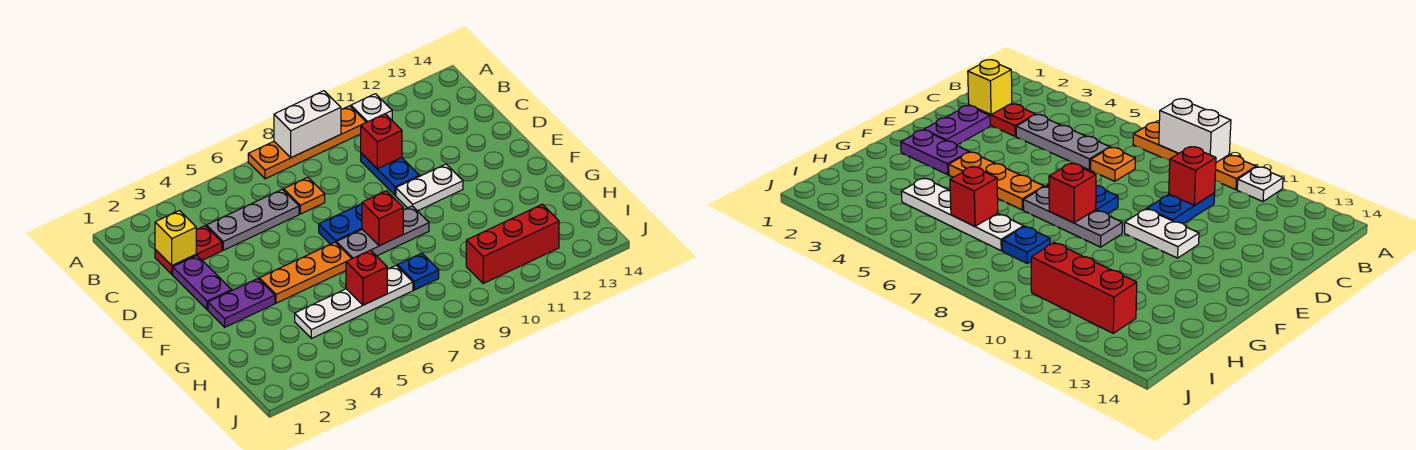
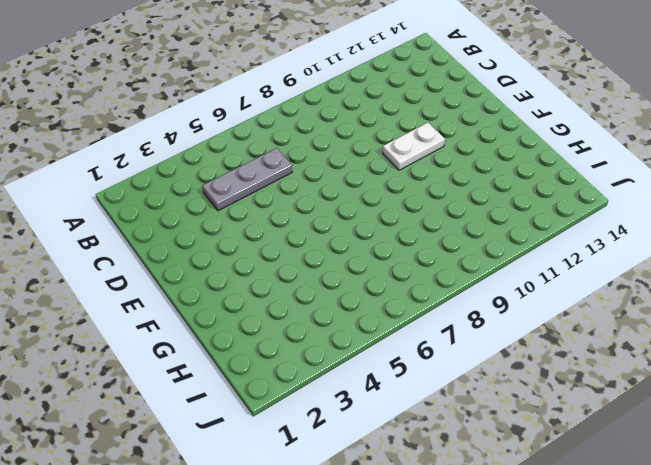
none -> orange plate A7:A10 level 1
none -> white plate A11 level 1
none -> red plate C2:C3 level 1

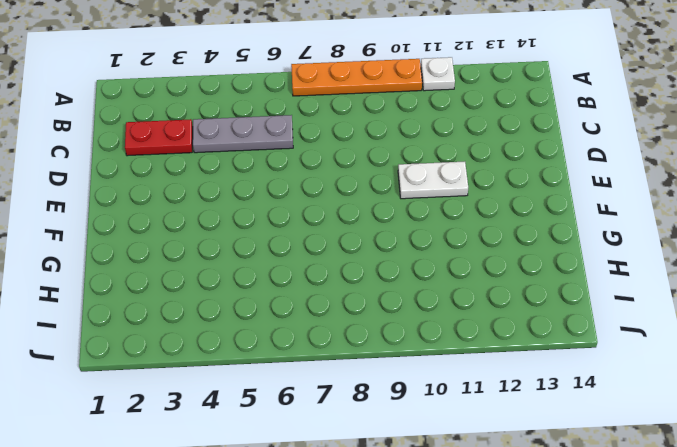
none -> orange plate C7 level 1
none -> blue plate C10:D10 level 1
none -> purple plate D2:E2 level 1

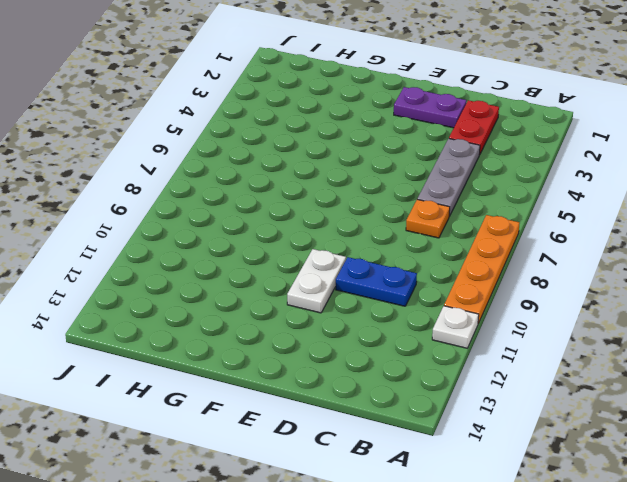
none -> blue plate E7:E8 level 1
none -> purple plate F2:F3 level 1
none -> orange plate F4:F6 level 1

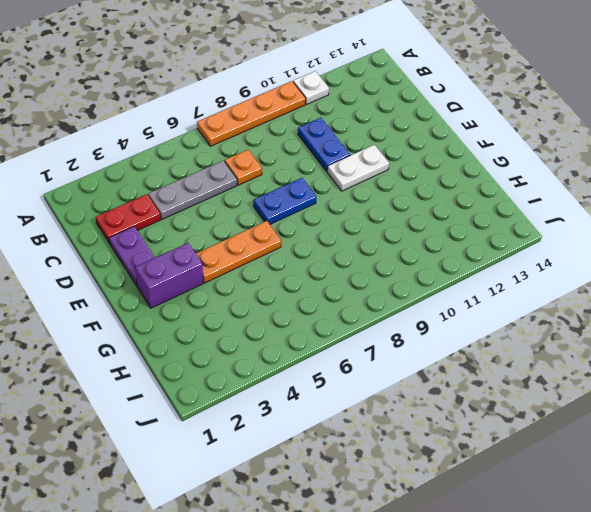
purple brick F2:F3 level 1 -> purple plate F2:F3 level 1
none -> grey plate F7:F9 level 1
none -> white plate H4:H7 level 1
none -> blue plate H8 level 1

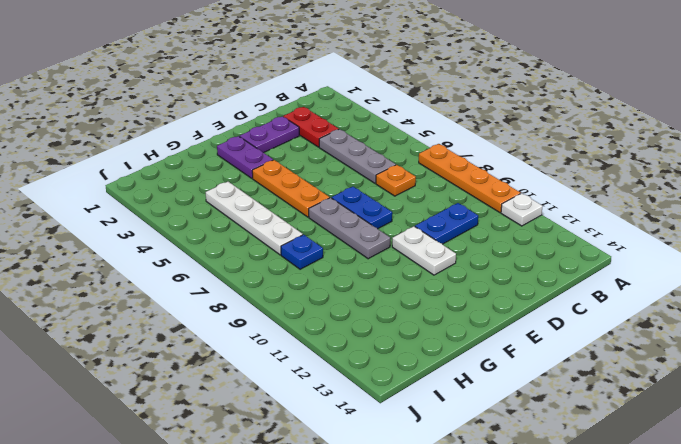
none -> red brick I10:I12 level 1
none -> white brick A8:A9 level 2
none -> yellow brick C2 level 2

